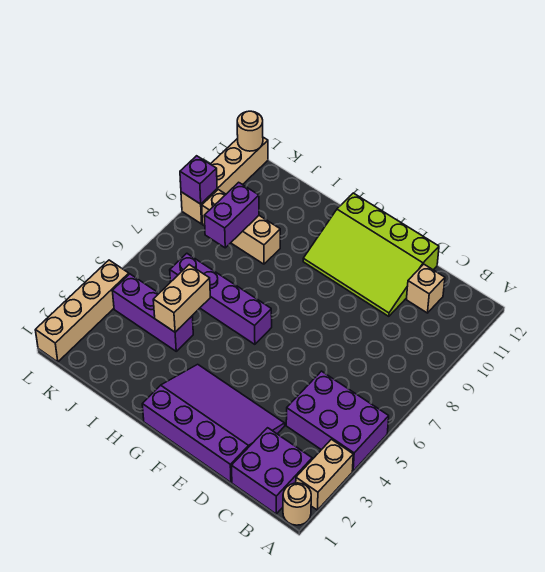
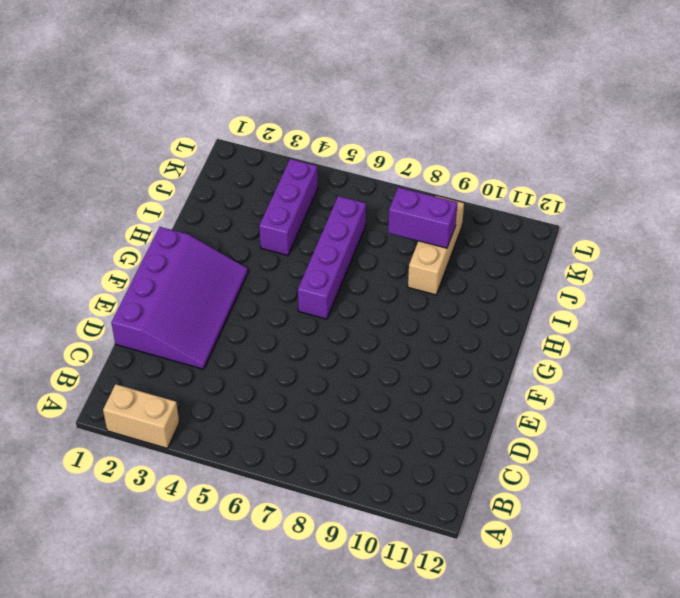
none -> tan round brick A1 level 1
none -> purple brick A4:C5 level 1
none -> purple brick B1:C2 level 1

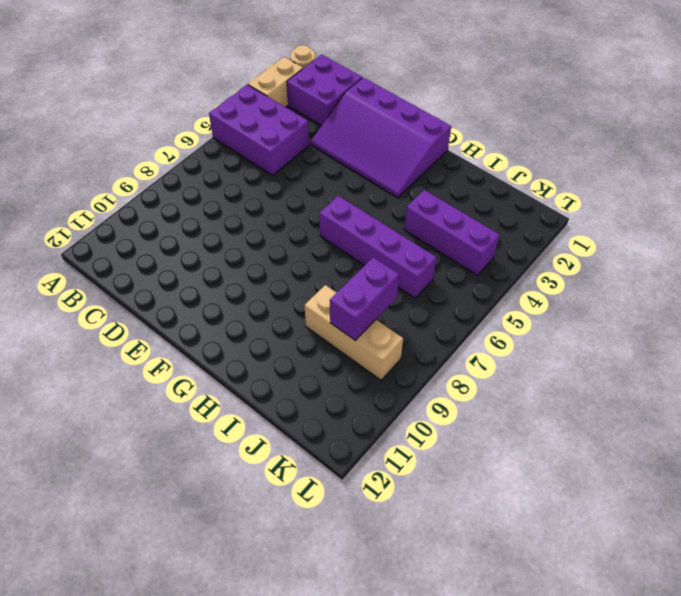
none -> tan brick C11 level 1
none -> lime slope D10:G12 level 1 top 12
none -> tan brick L1:L4 level 1

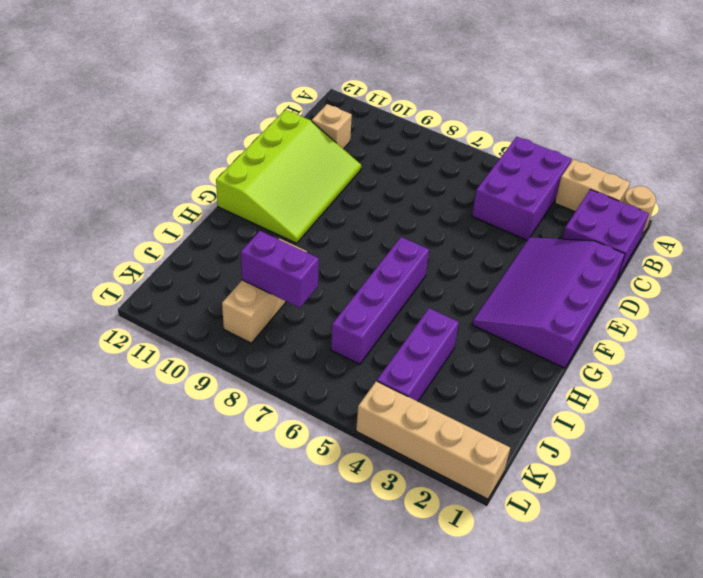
none -> tan brick L9:L12 level 1
none -> tan brick I4:I5 level 2
none -> purple brick L9 level 2

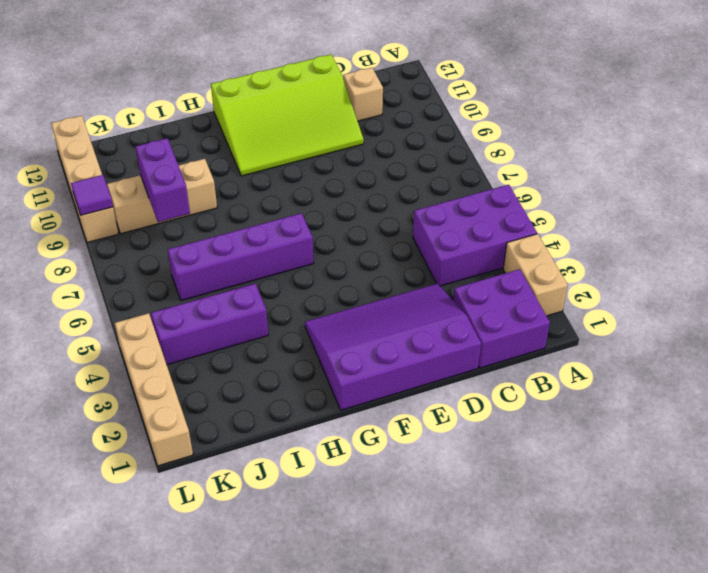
purple tile L9 level 2 -> purple brick L9 level 2
none -> tan round brick A1 level 1
none -> tan brick I4:I5 level 2
none -> tan round brick L12 level 2

